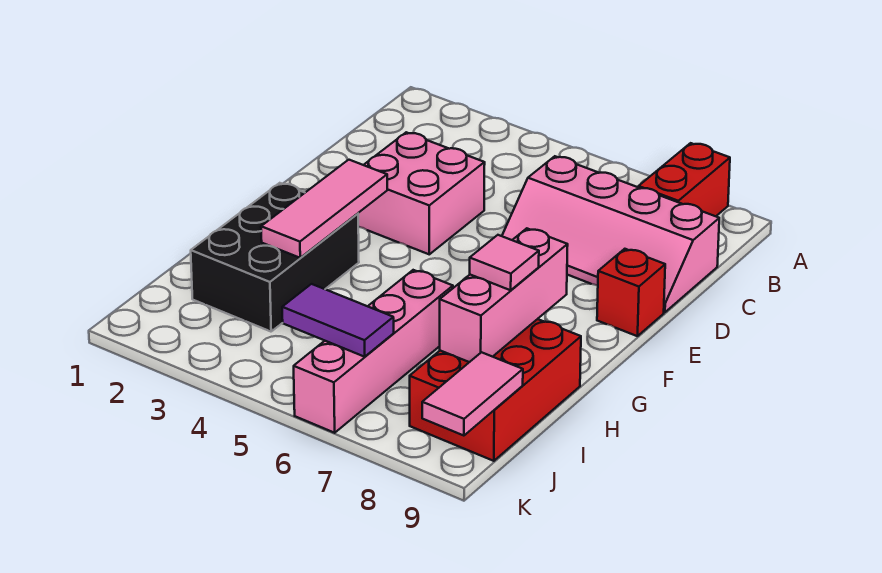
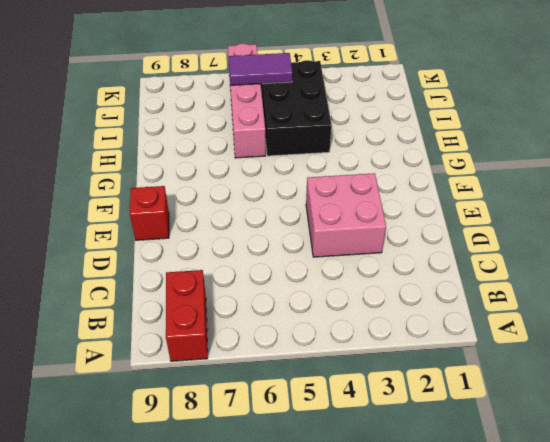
black brick H4:J5 level 1 -> black brick G2:I3 level 1
none -> pink slope C6:D9 level 1 top C
none -> red brick H8:J9 level 1
none -> pink tile F3:H3 level 2

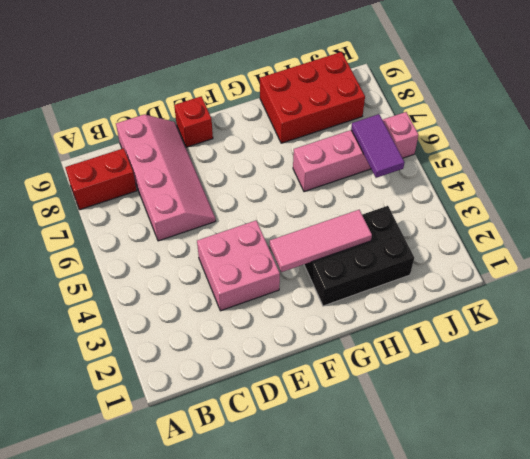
none -> pink brick G8:I8 level 2
none -> pink tile J9:K9 level 2
none -> pink tile H8 level 3

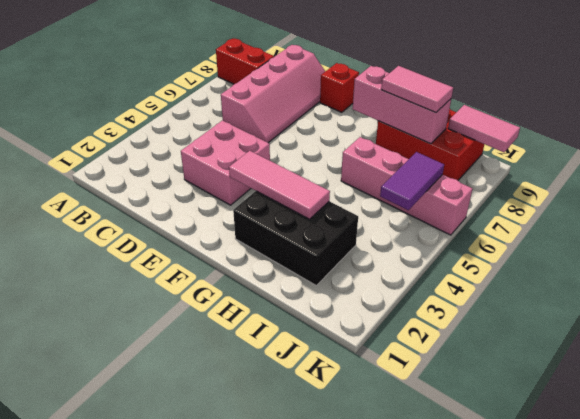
pink tile H8:I8 level 3 -> pink tile H8 level 3

